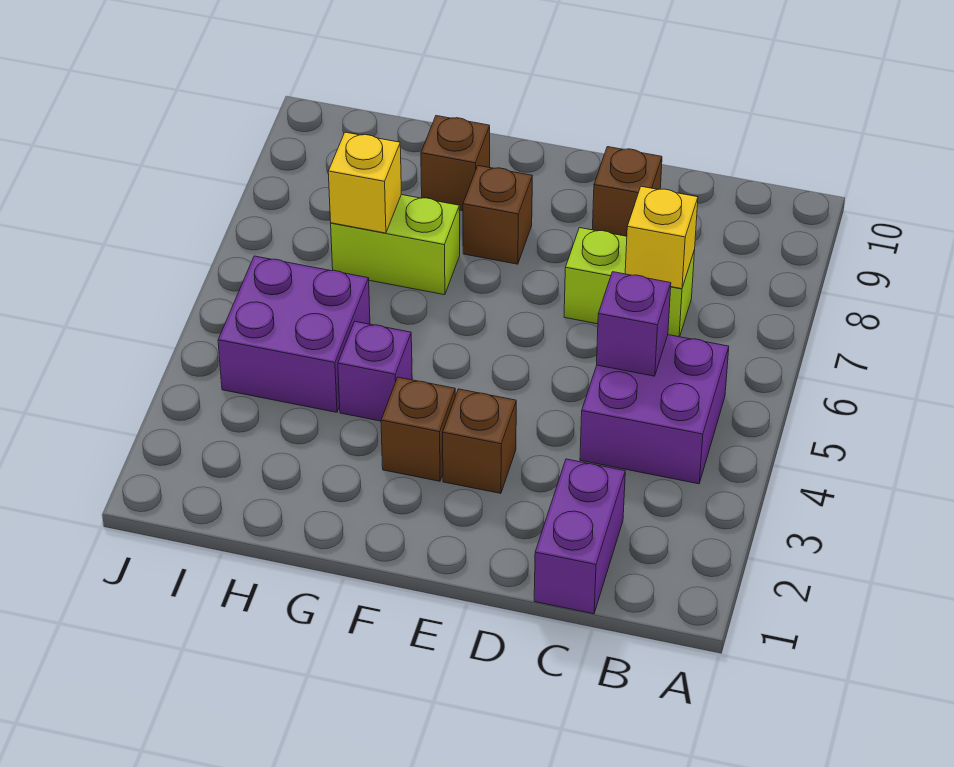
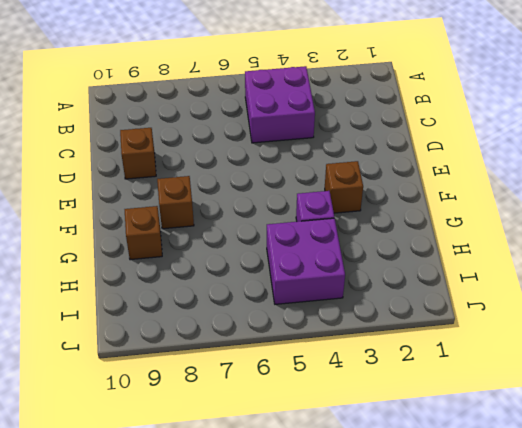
none -> purple brick C1:C2 level 1
none -> lime brick C7:D7 level 1
none -> brown brick E3 level 1

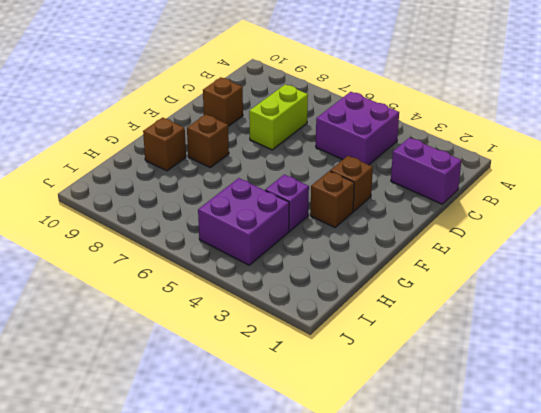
none -> lime brick G7:H7 level 1
none -> purple brick C5 level 2
none -> yellow brick C7 level 2

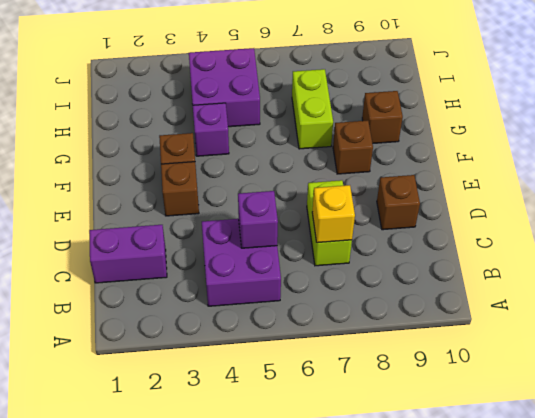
none -> yellow brick H7 level 2

